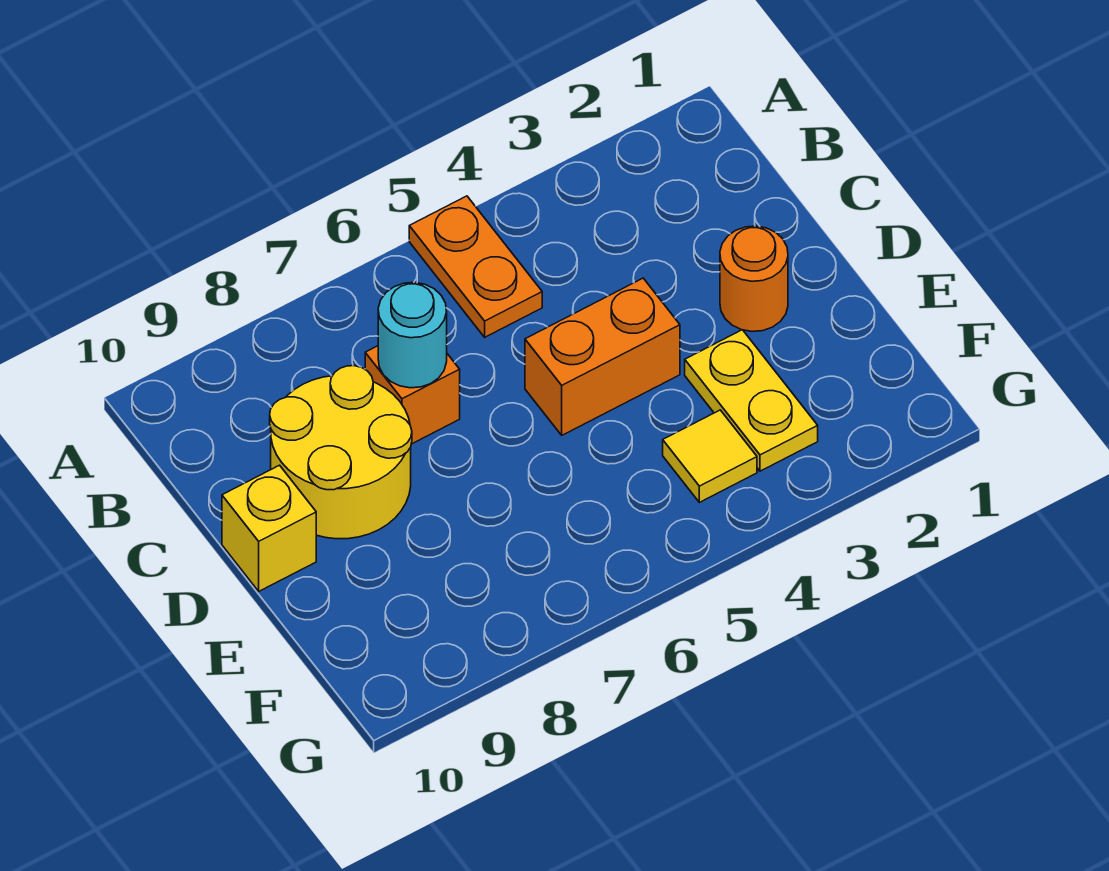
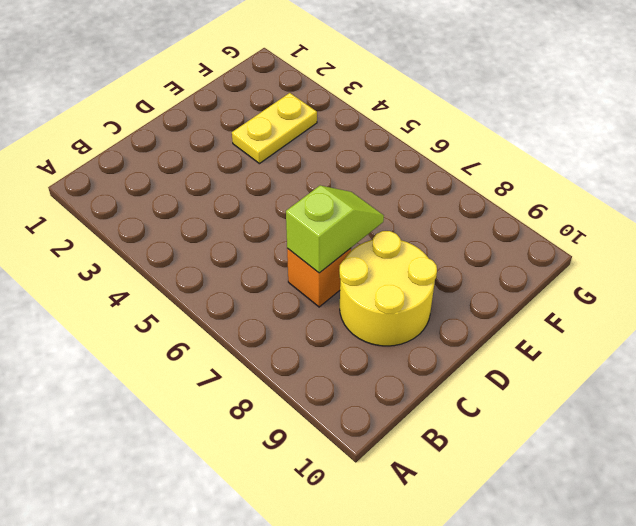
lime slope C7:D7 level 2 top C -> cyan round brick C7 level 2
none -> orange plate A5:B5 level 1
none -> orange round brick D2 level 1

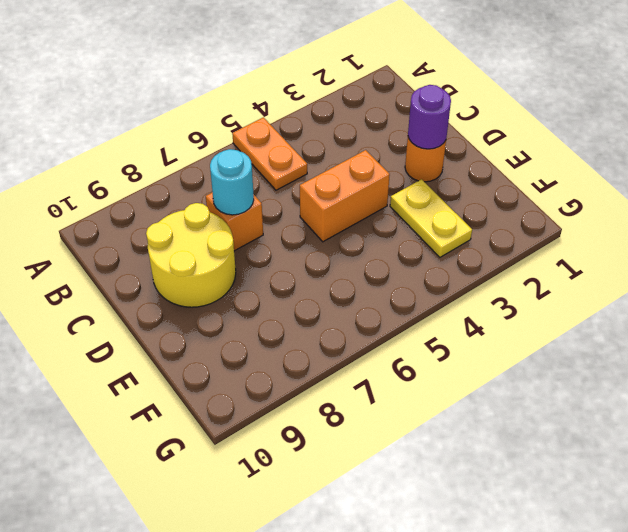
purple round brick D2 level 2 -> none
none -> yellow brick D10 level 1
none -> yellow tile F4 level 1

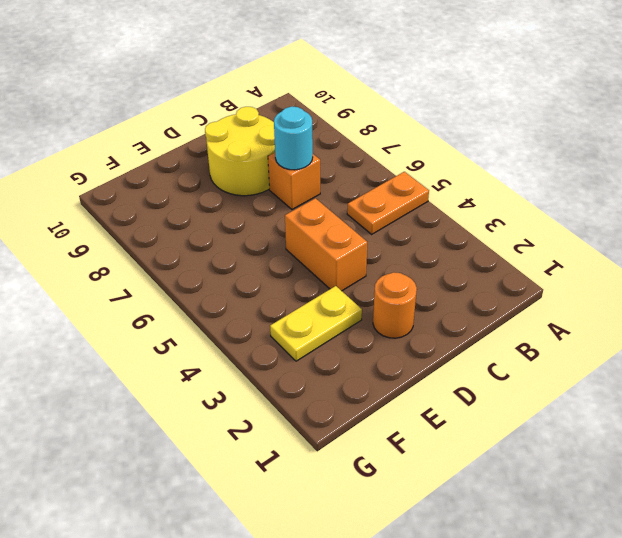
none -> yellow brick D10 level 1
none -> yellow tile F4 level 1

